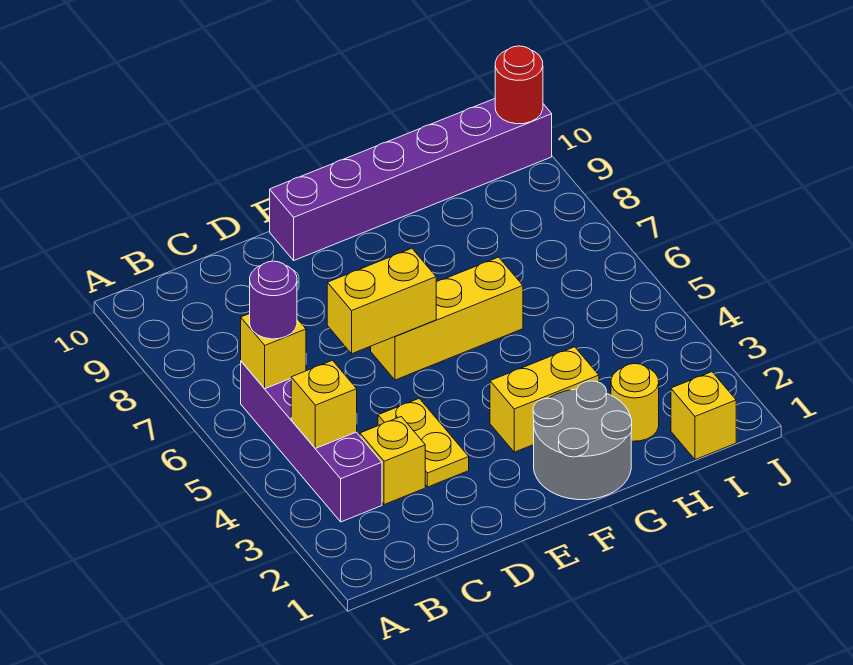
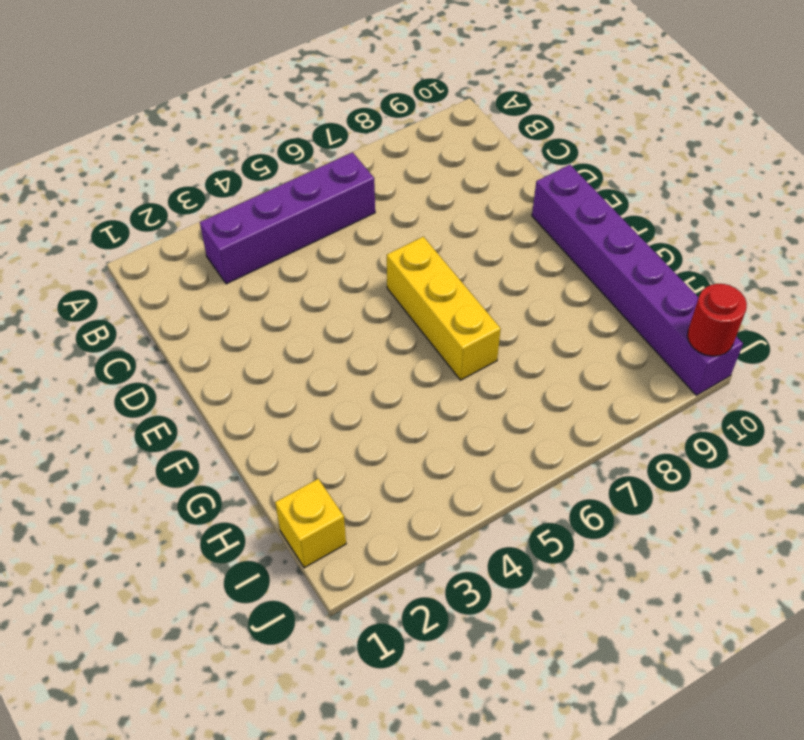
none -> yellow brick C3 level 1
none -> yellow plate D3:D4 level 1
none -> grey round brick F1:G2 level 1

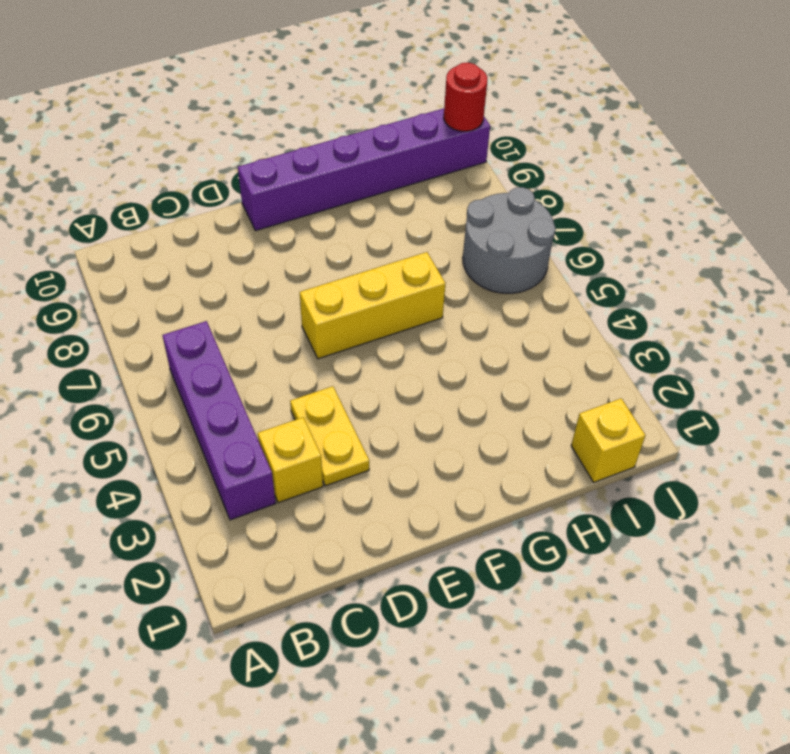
grey round brick I6:J7 level 1 -> grey round brick F1:G2 level 1
none -> yellow brick F3:G3 level 1
none -> yellow round brick H2 level 1
none -> yellow brick B4 level 2

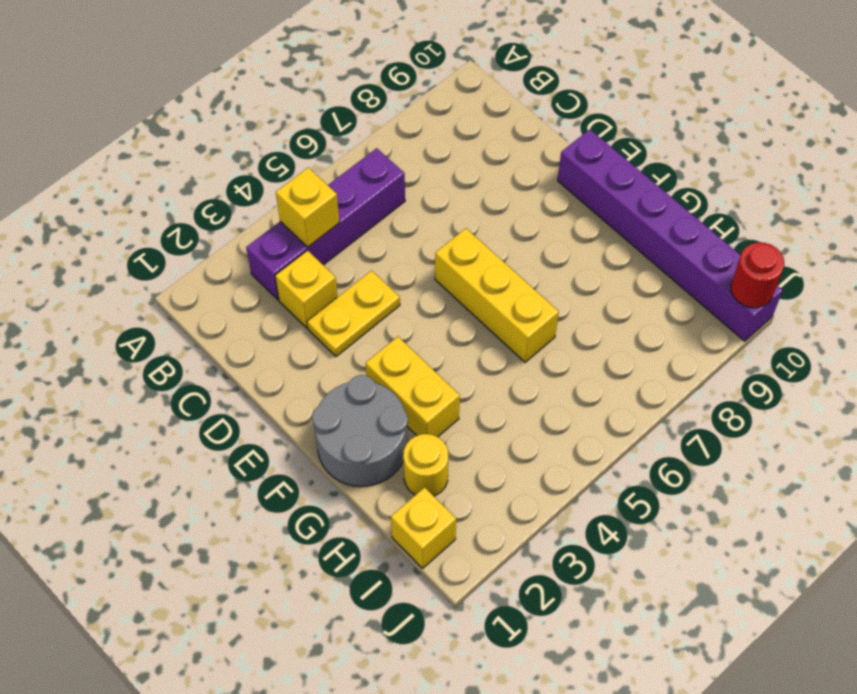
none -> yellow brick B6 level 2
none -> yellow brick D6:E6 level 2
none -> purple round brick B6 level 3

